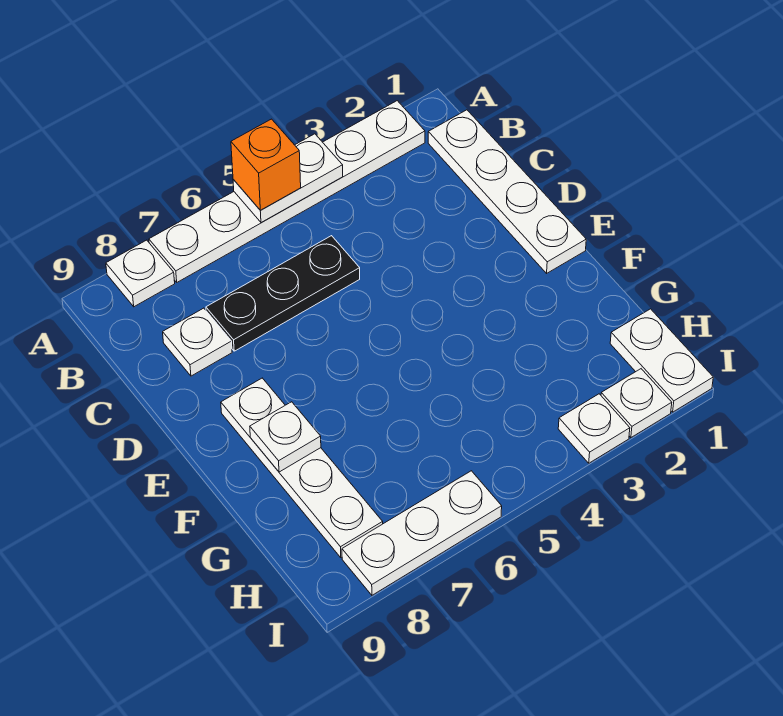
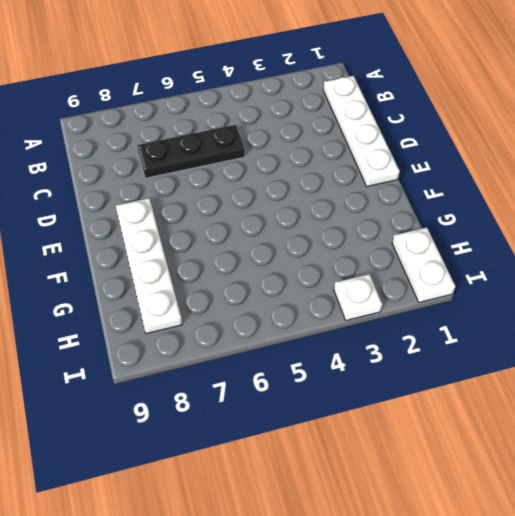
none -> white plate A2:A7 level 1
none -> white plate A8 level 1
none -> white plate C8 level 1

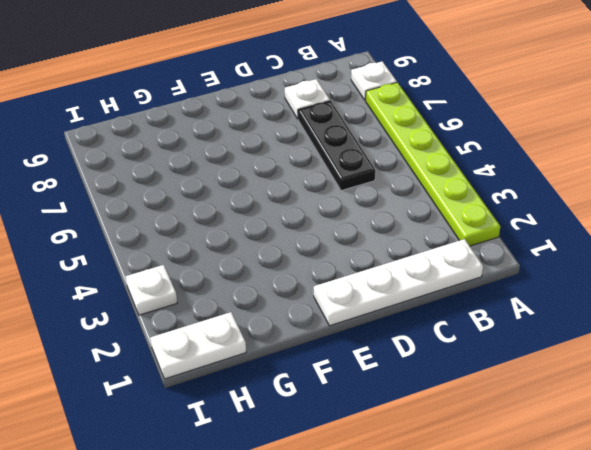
lime plate A2:A7 level 1 -> white plate A2:A7 level 1
none -> white plate E8:H8 level 1
none -> white plate I2 level 1
none -> white plate I6:I8 level 1

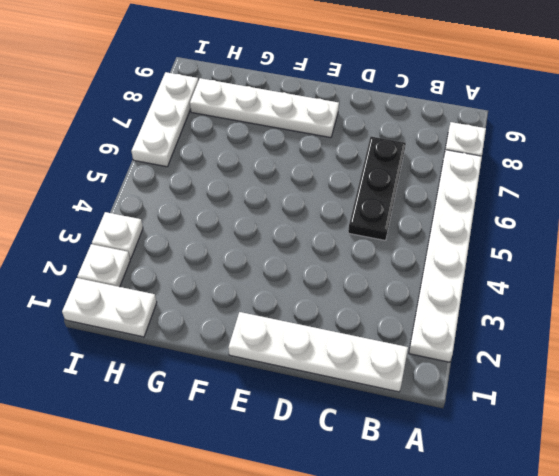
none -> white plate C8 level 1
none -> white plate A4:A5 level 2
none -> white plate F8 level 2

